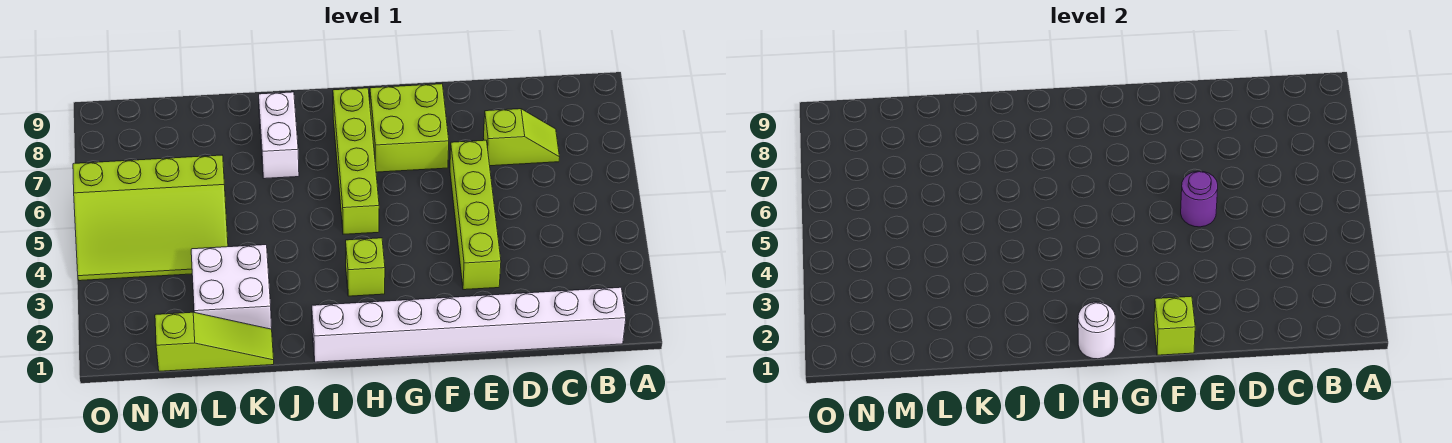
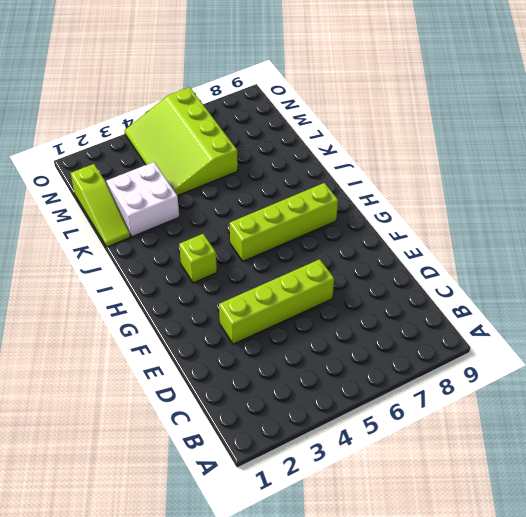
none -> white brick B1:I1 level 1
none -> lime slope C7:D7 level 1 top D
none -> lime brick F7:G8 level 1

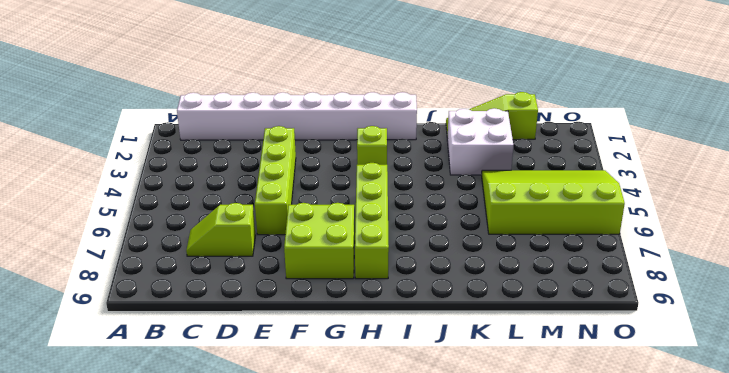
none -> white brick J7:J8 level 1
none -> purple round brick E5 level 2
none -> lime brick F1 level 2

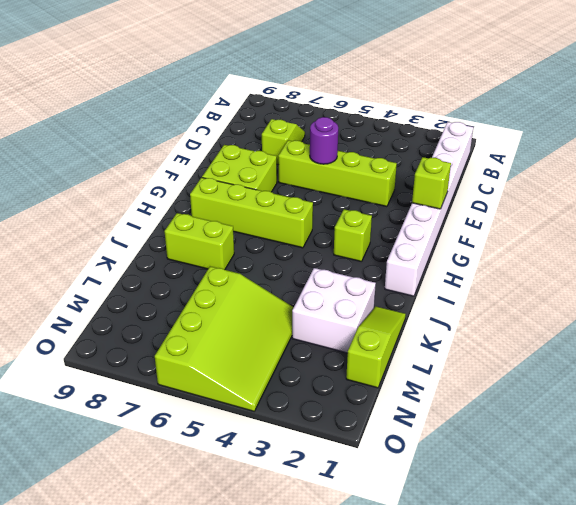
lime brick J7:J8 level 1 -> white brick J7:J8 level 1
none -> white round brick H1 level 2

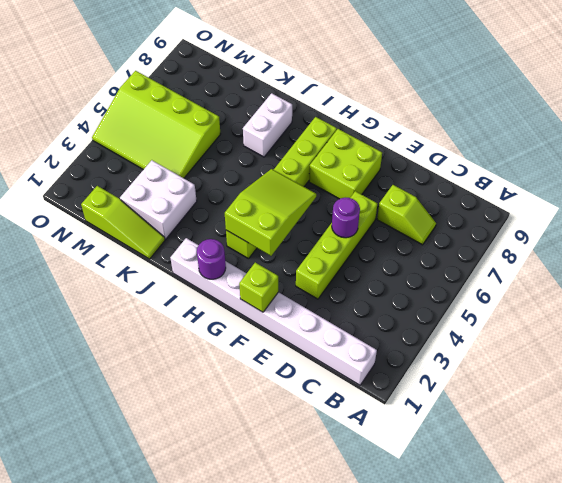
lime slope G3:H5 level 2 top 3 -> none
purple round brick H1 level 2 -> white round brick H1 level 2

